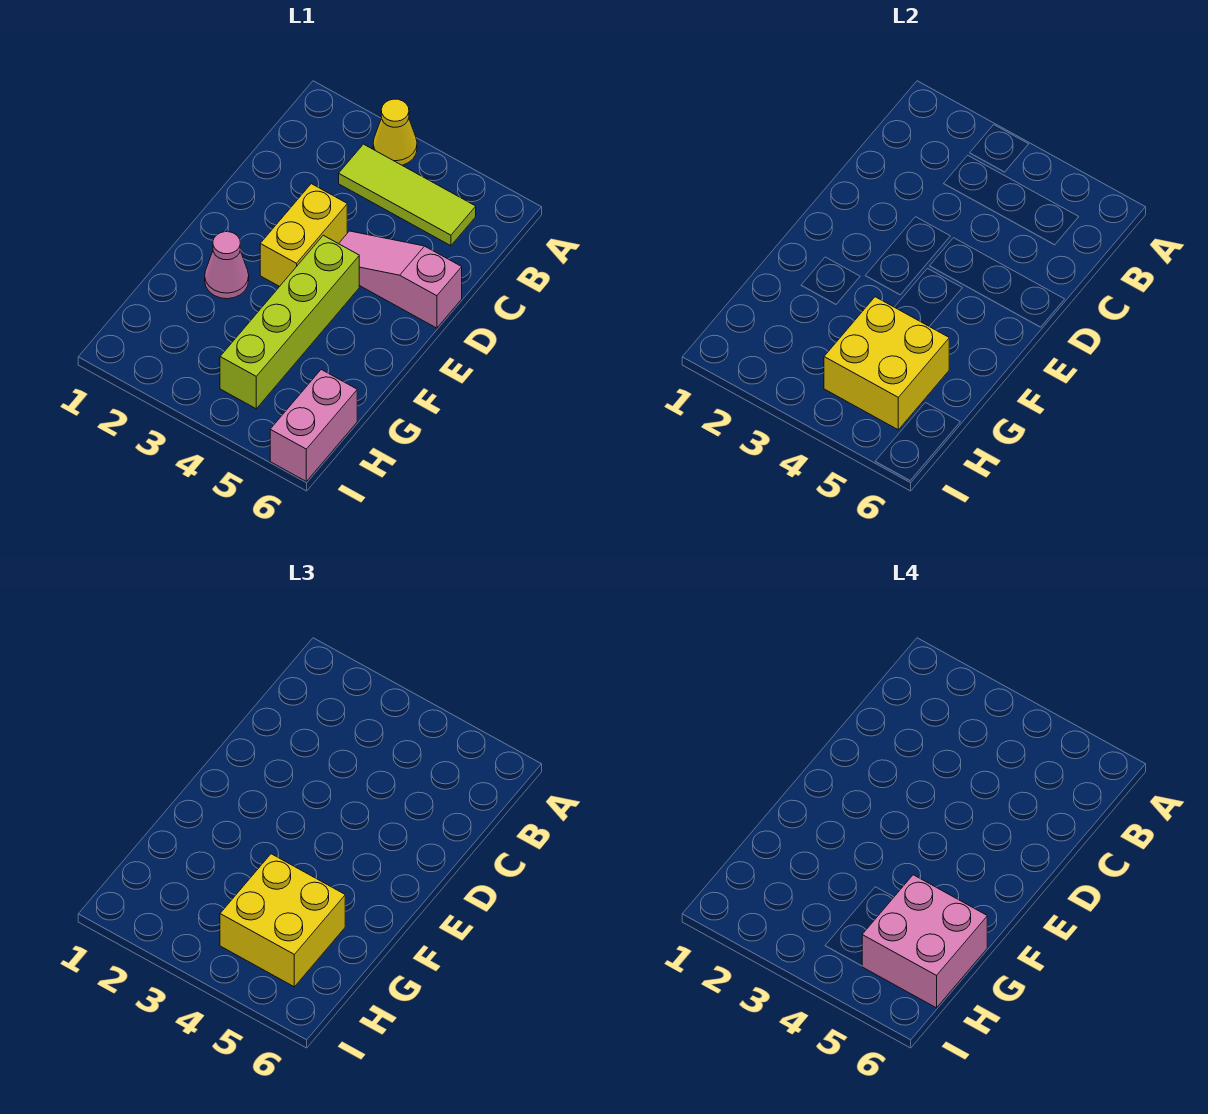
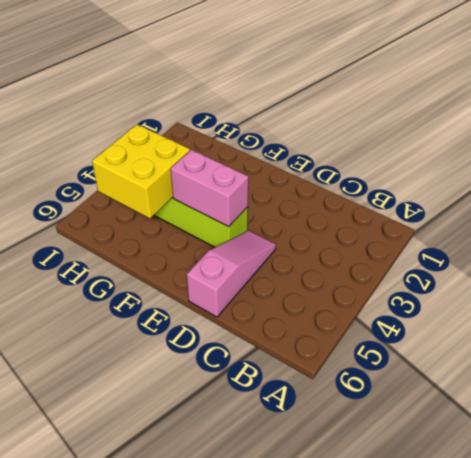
pink brick E4:F4 level 2 -> pink brick H6:I6 level 1
none -> yellow cone A3 level 1
none -> lime tile B3:B5 level 1

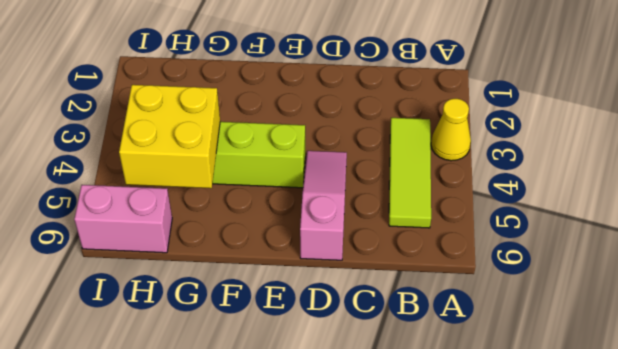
none -> yellow brick D3:E3 level 1
none -> pink cone F2 level 1

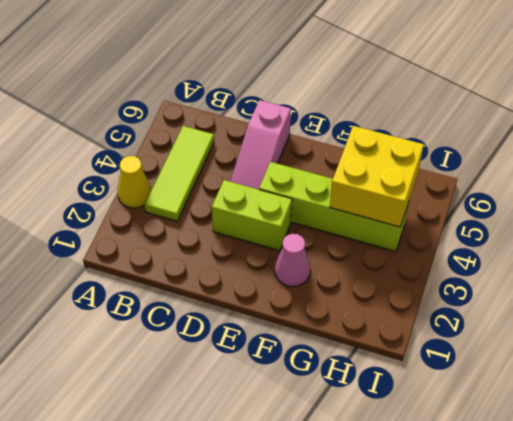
lime brick D3:E3 level 1 -> yellow brick D3:E3 level 1
none -> pink brick H6:I6 level 1
none -> yellow brick G4:H5 level 3

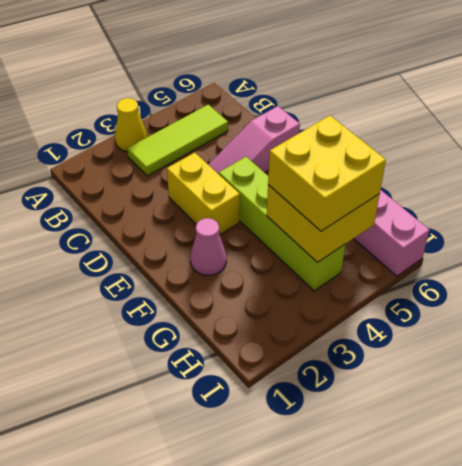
none -> pink brick G5:H6 level 4

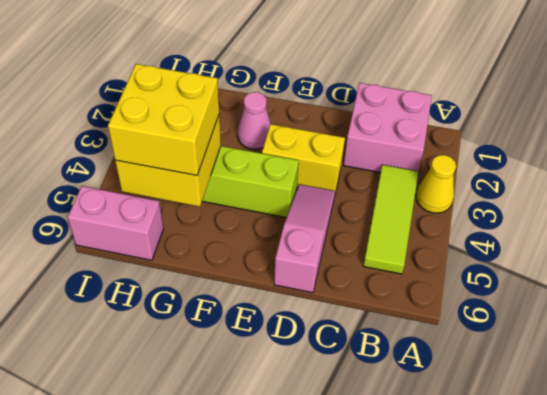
pink brick B1:C2 level 1 -> pink brick G5:H6 level 4

